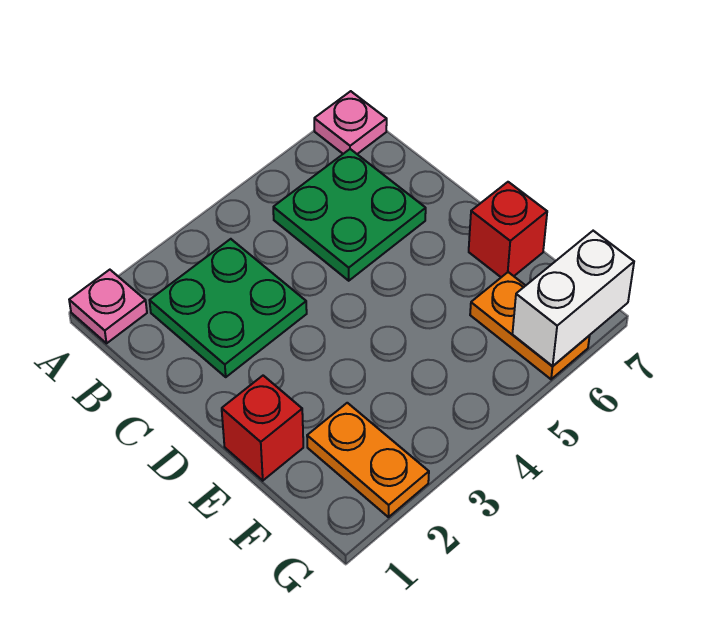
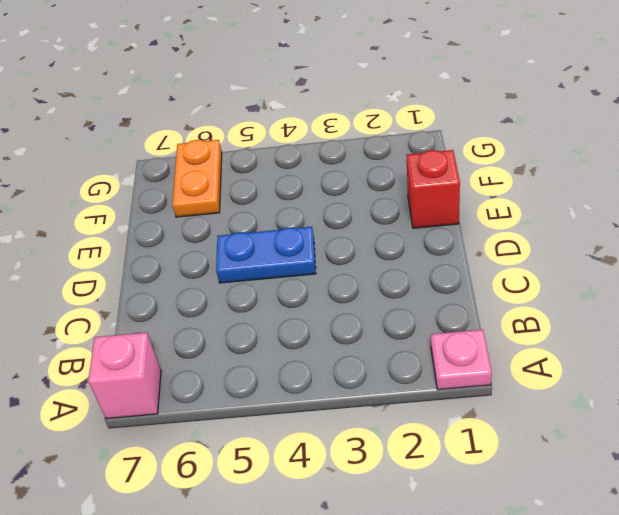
pink brick A7 level 1 -> pink plate A7 level 1
blue plate D4:D5 level 1 -> none
none -> green plate B2:C3 level 1
none -> green plate B5:C6 level 1

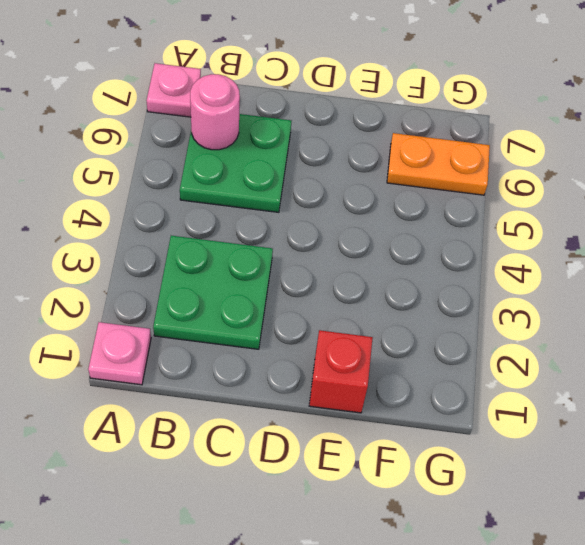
pink round brick B6 level 2 -> none
none -> red brick E7 level 1
none -> orange plate F2:G2 level 1

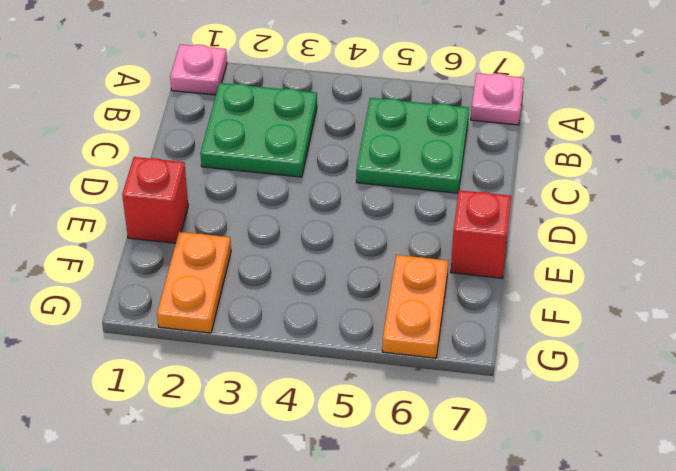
none -> white brick G6:G7 level 2

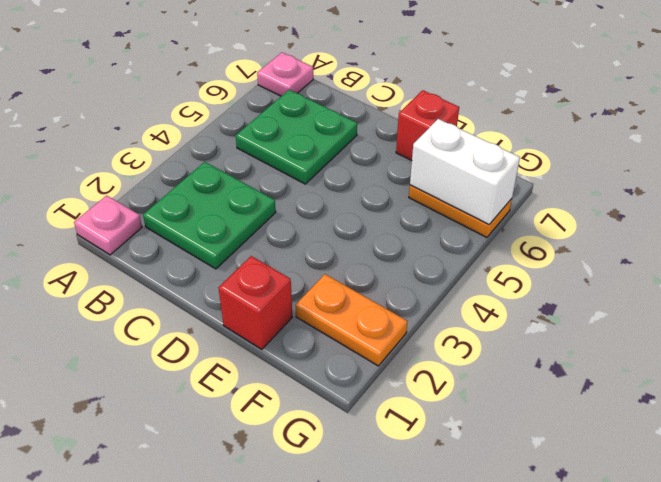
white brick F6:G6 level 2 -> white brick G6:G7 level 2

